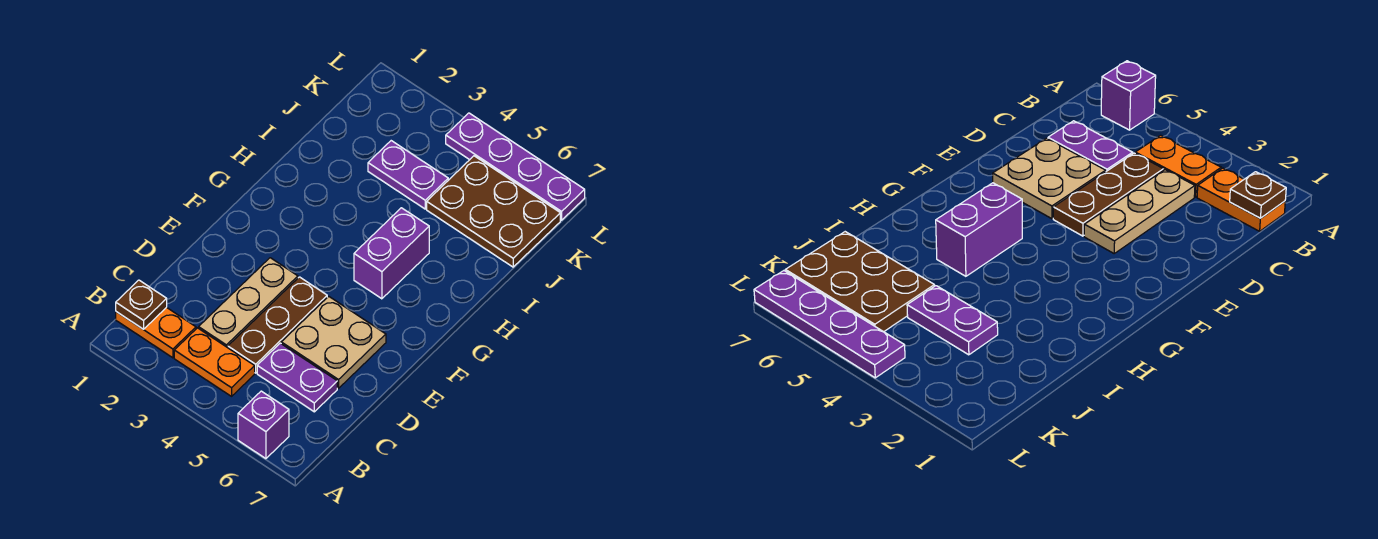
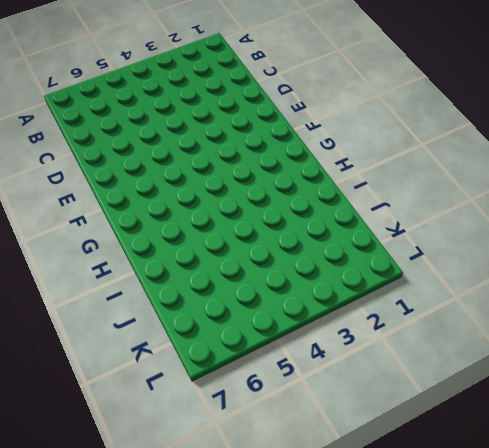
none -> purple brick A6 level 1
none -> orange plate B1:B2 level 1
none -> orange plate B3:B4 level 1

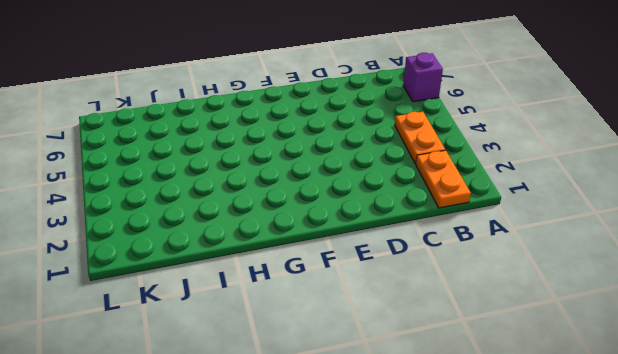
none -> tan plate C3:E3 level 1
none -> brown plate C4:E4 level 1
none -> purple plate C5:C6 level 1

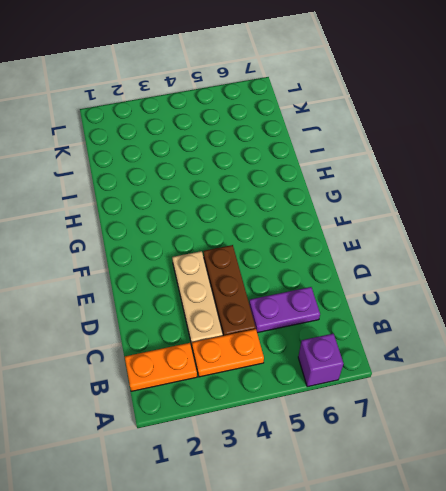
none -> tan plate D5:E6 level 1
none -> purple brick G5:H5 level 1
none -> purple plate J3:J4 level 1

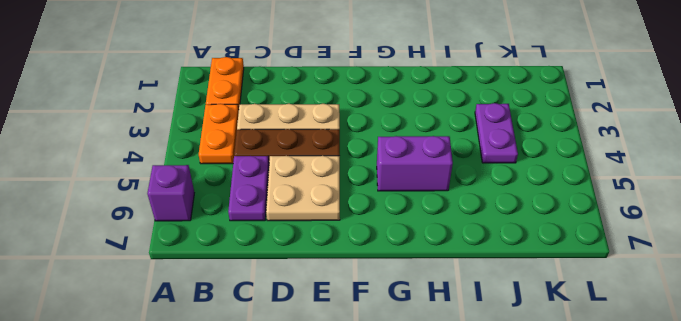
none -> brown plate J5:K7 level 1
none -> purple plate L4:L7 level 1
none -> brown plate B1 level 2

